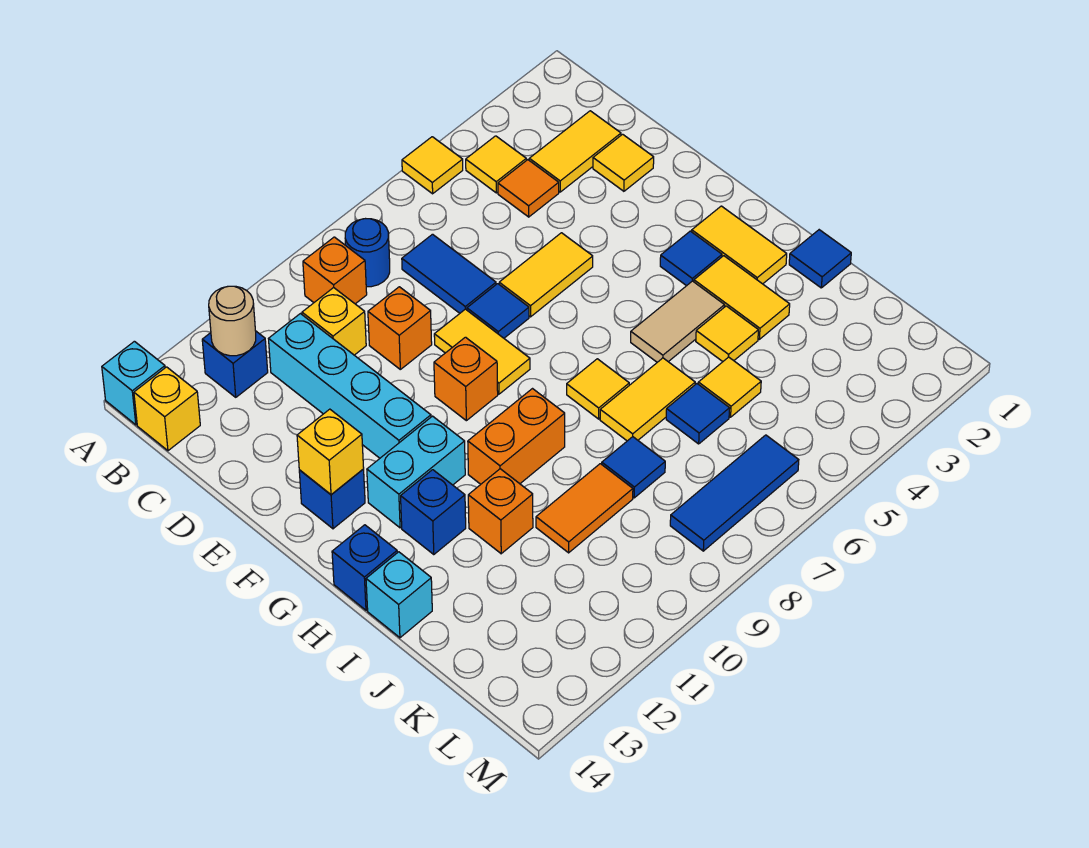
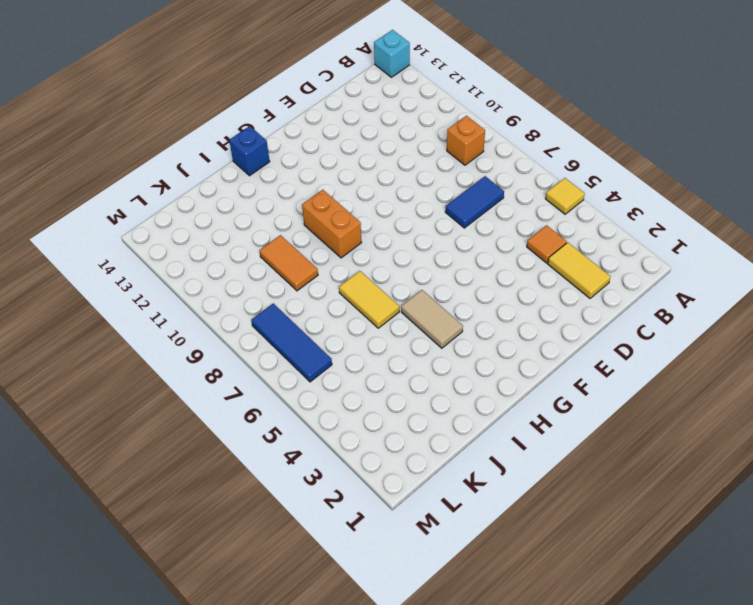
none -> yellow tile B4 level 1
none -> blue round brick B8 level 1
none -> blue brick B12 level 1
none -> yellow brick B14 level 1

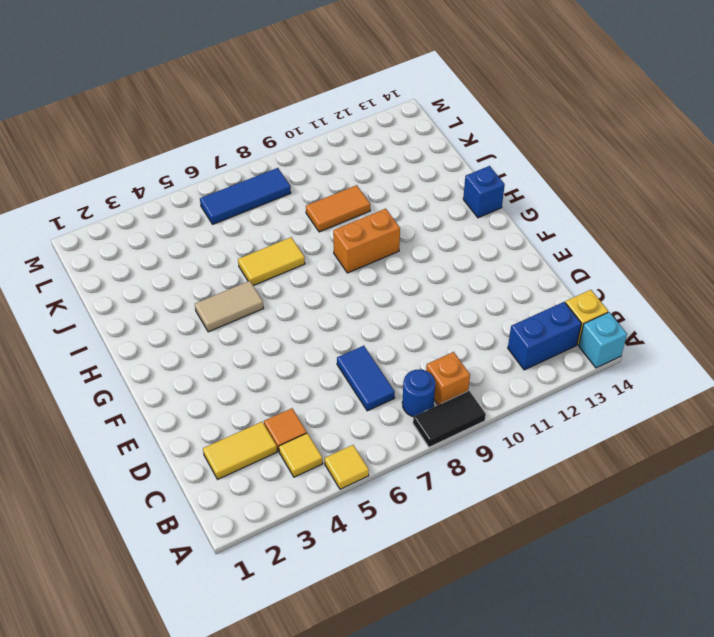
black tile A8:A9 level 1 -> none
blue brick B12:B13 level 1 -> blue brick B12 level 1
none -> yellow brick C10 level 1
none -> cyan brick C11:F11 level 1
none -> yellow tile D2 level 1
none -> orange brick D9 level 1

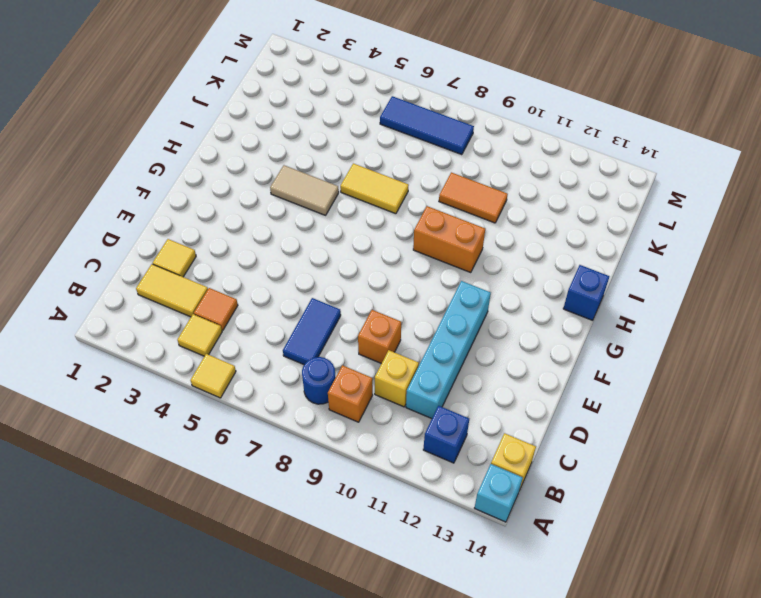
none -> yellow tile E5:E6 level 1
none -> blue tile E7 level 1
none -> yellow tile E8:F8 level 1
none -> orange brick F9 level 1

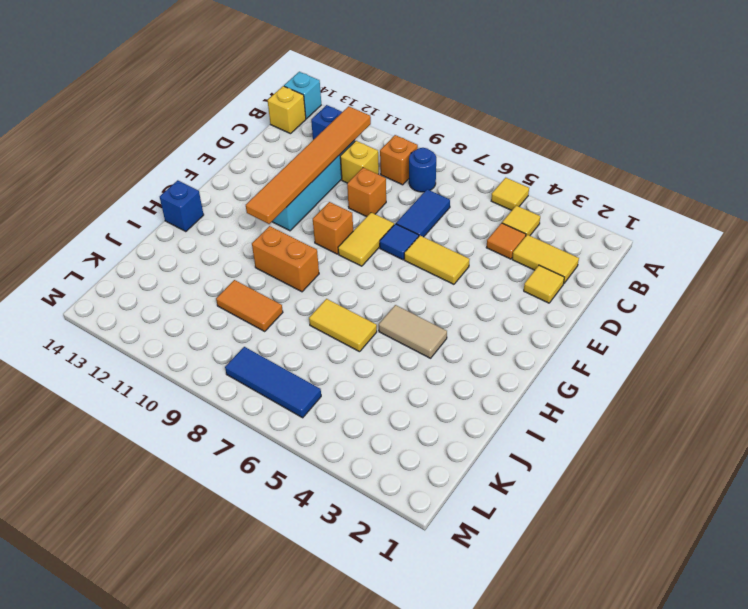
orange tile B11:G11 level 2 -> none
none -> blue brick F13 level 1
none -> yellow tile G2:H2 level 1
none -> blue tile G3 level 1
none -> cyan brick G11:G12 level 1

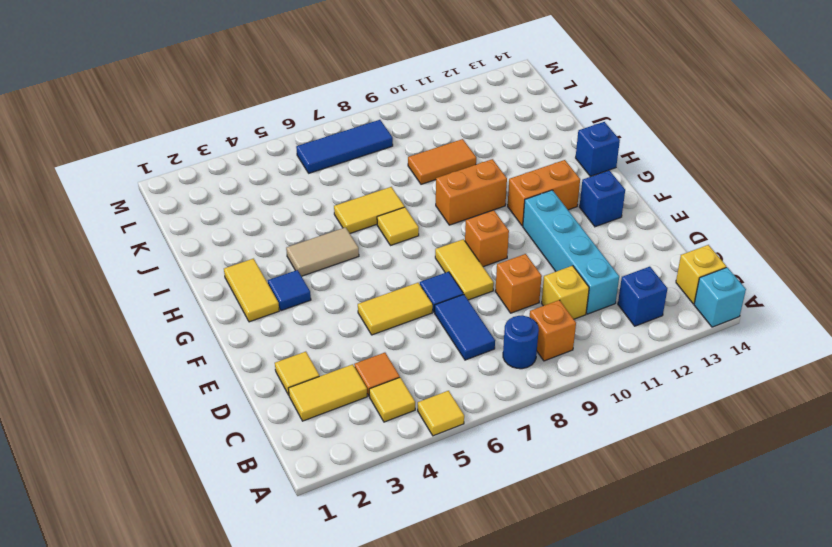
orange brick G11:G12 level 1 -> cyan brick G11:G12 level 1
none -> yellow tile H3:I3 level 1
none -> blue brick H12 level 1
none -> blue tile I1 level 1
none -> yellow tile I4 level 1

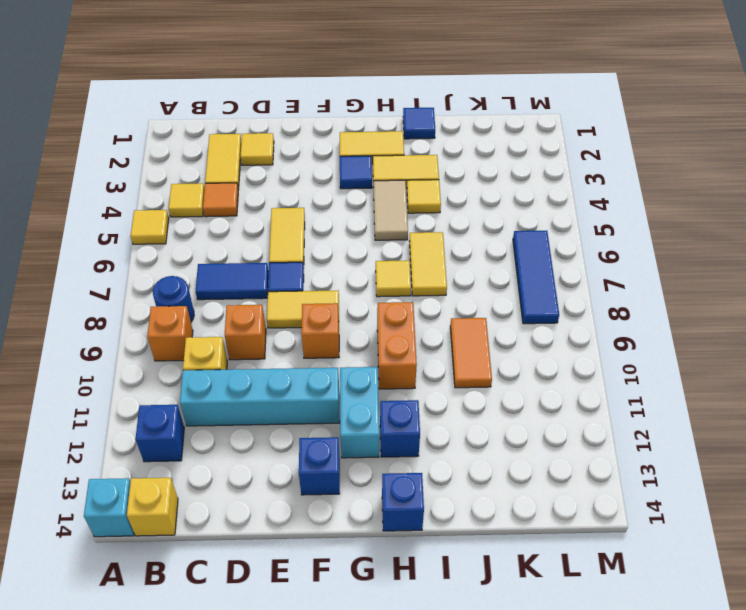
none -> orange brick I11 level 1
none -> cyan brick I14 level 1
none -> yellow tile J5 level 1
none -> blue tile J6 level 1

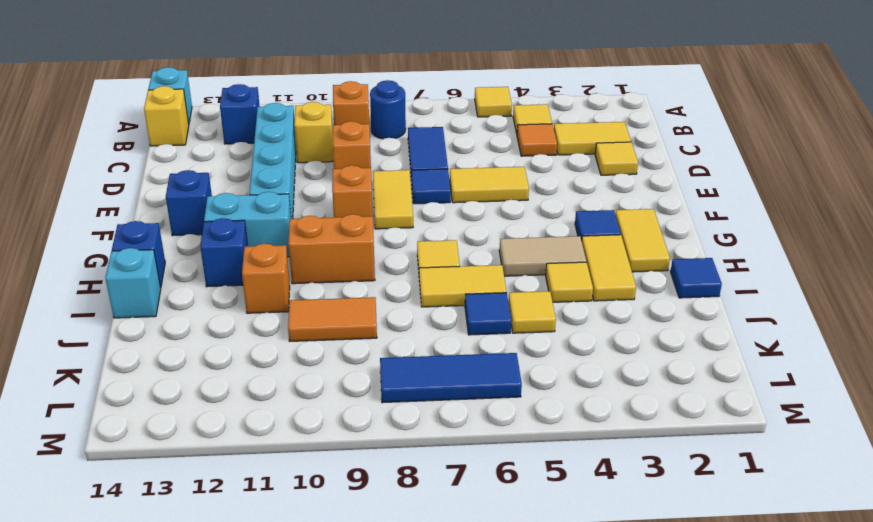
none -> blue tile J8 level 1
none -> tan round brick B12 level 2
none -> yellow brick F13 level 2

